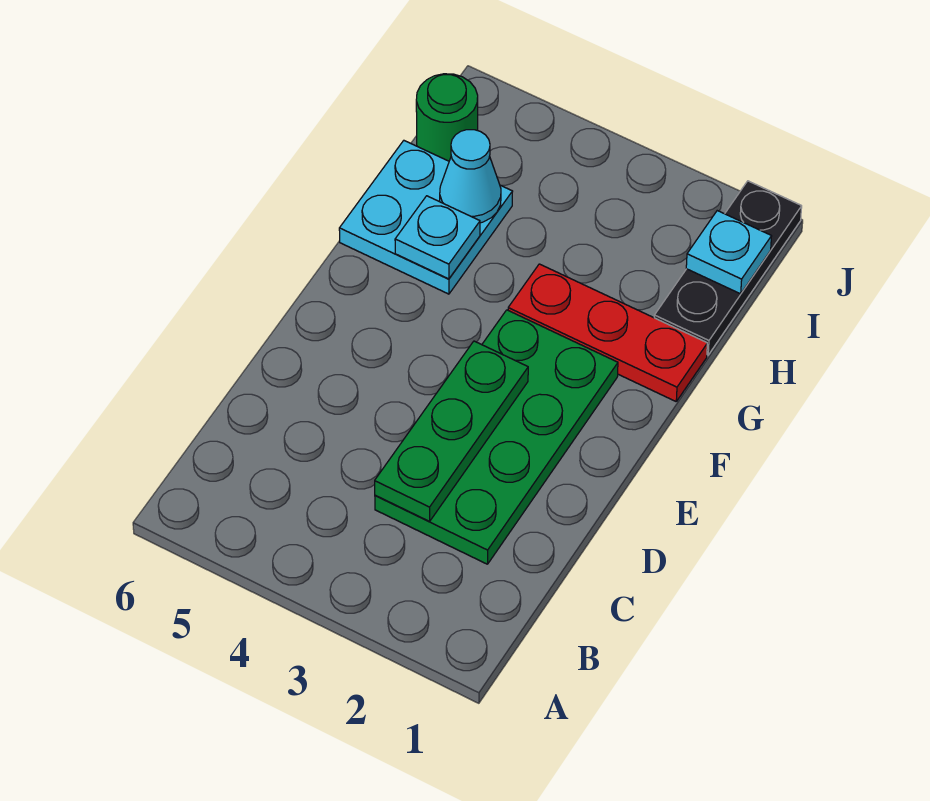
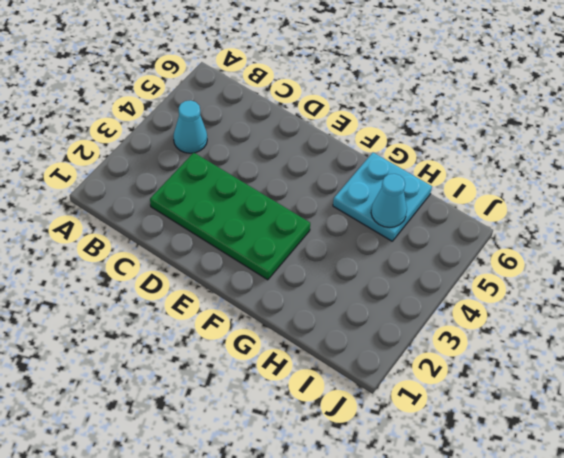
cyan cone B4 level 1 -> none
none -> red plate G1:G3 level 1
none -> black plate H1:J1 level 1

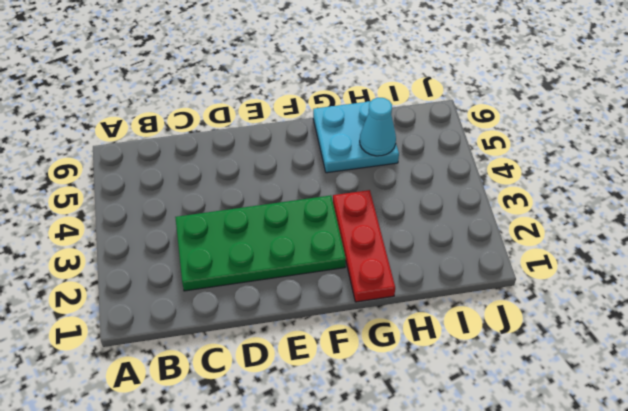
none -> black plate H1:J1 level 1
none -> green round brick I6 level 1

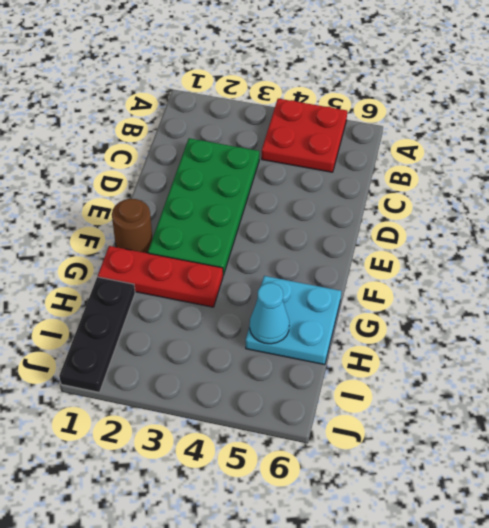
red plate A4:B5 level 1 -> none
brown round brick F1 level 1 -> none
none -> green round brick I6 level 1
none -> green plate C3:E3 level 2

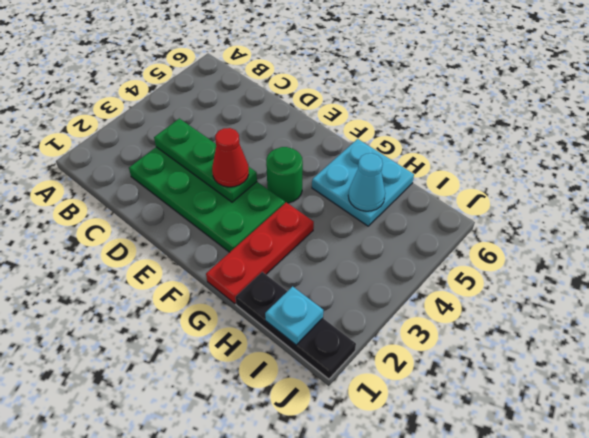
red cone E3 level 3 -> none
green round brick F4 level 1 -> green round brick I6 level 1
none -> cyan plate G5 level 2

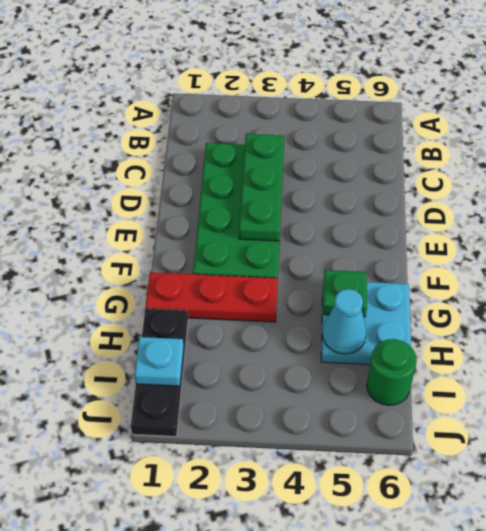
green plate G5 level 2 -> cyan plate G5 level 2

